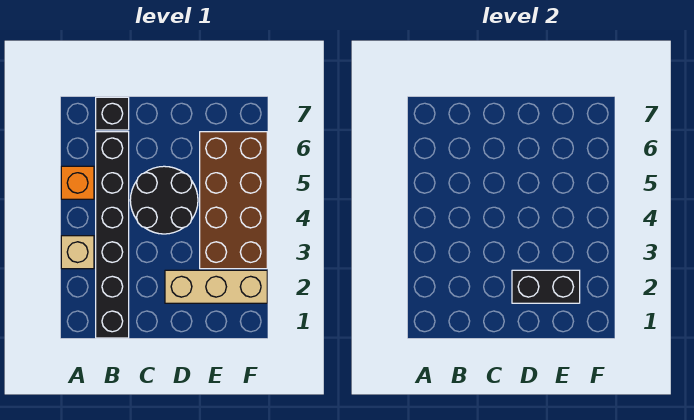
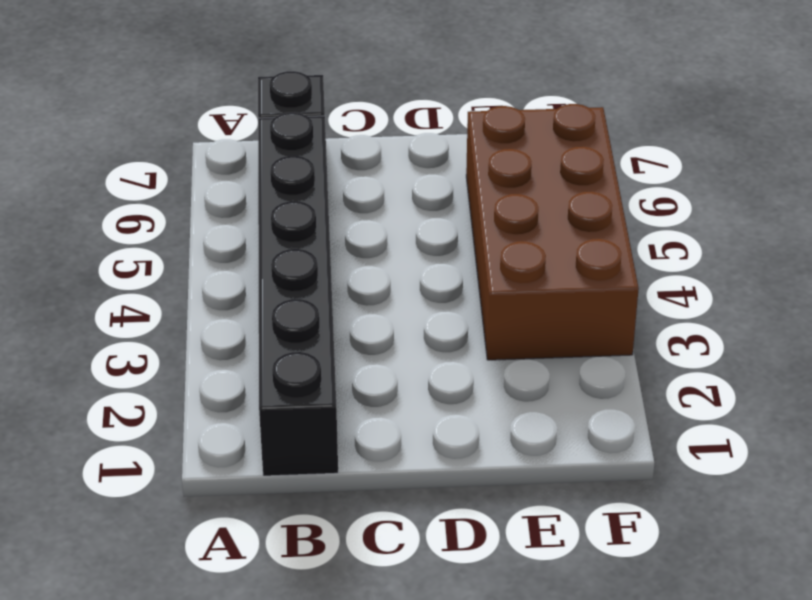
none -> tan brick A3 level 1
none -> orange brick A5 level 1

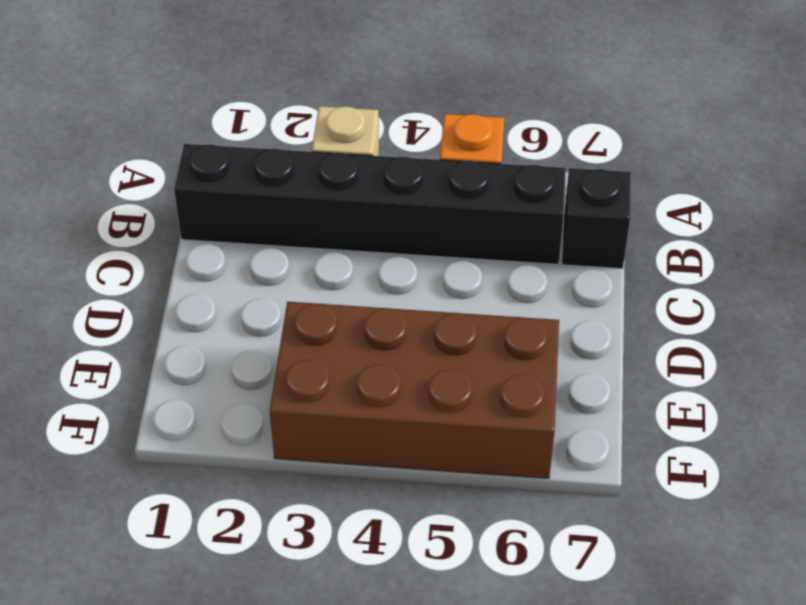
none -> black round brick C4:D5 level 1
none -> tan brick D2:F2 level 1

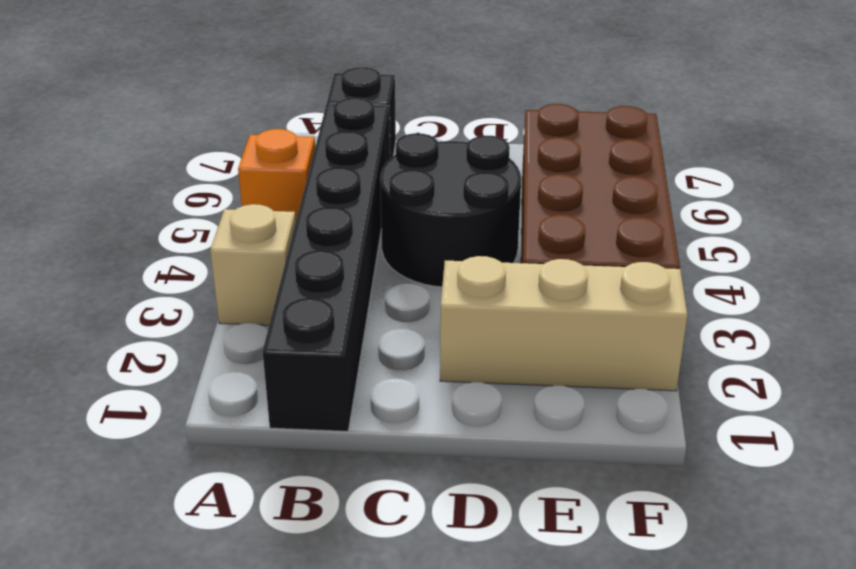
none -> black brick D2:E2 level 2

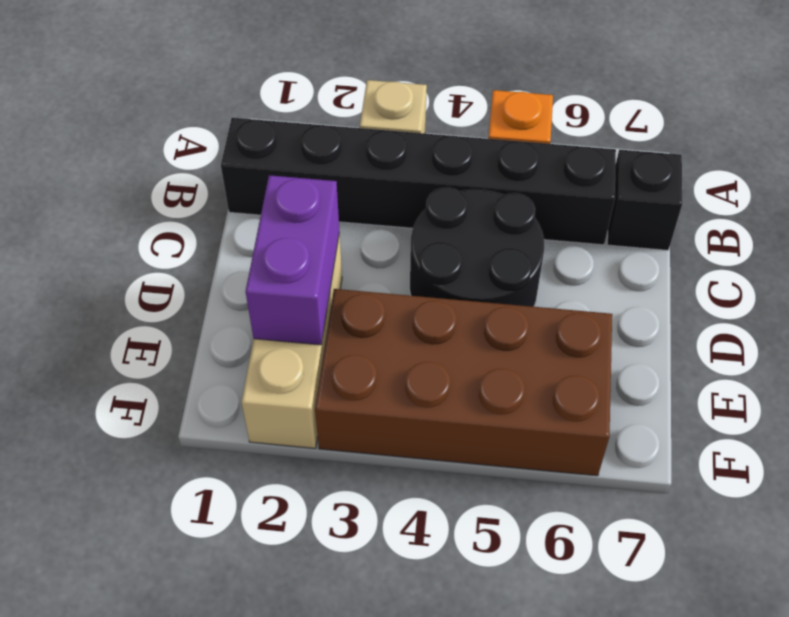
purple brick D2:E2 level 2 -> black brick D2:E2 level 2

